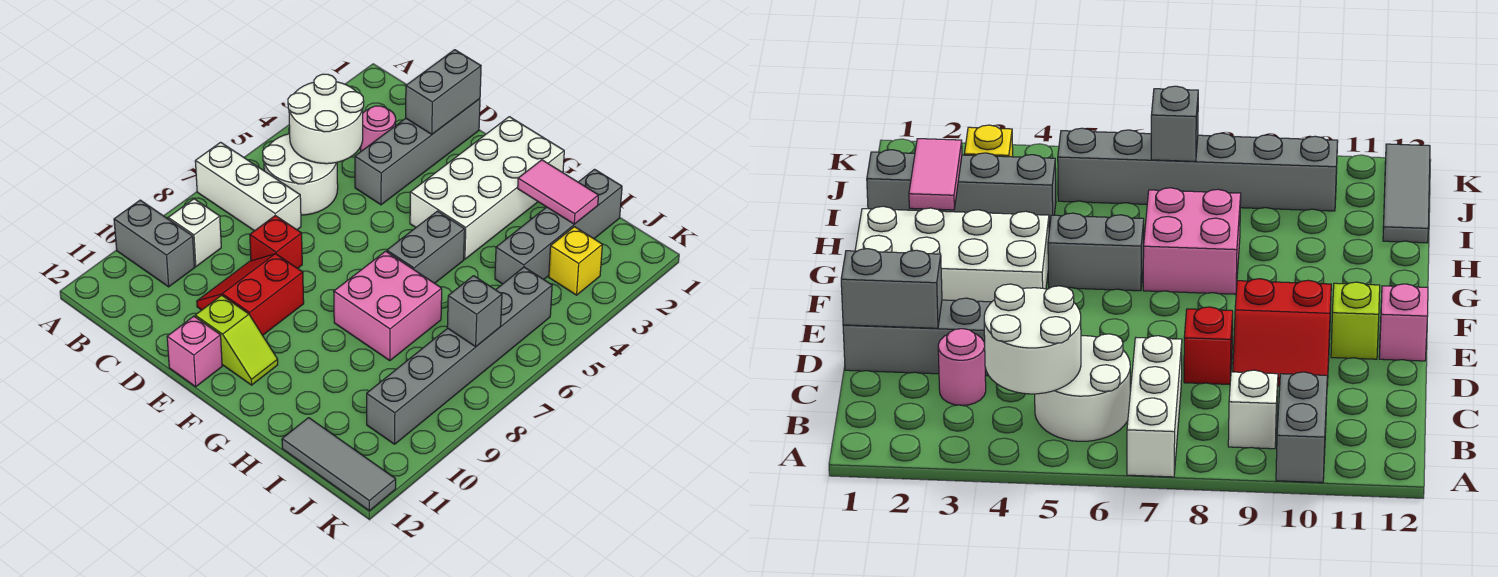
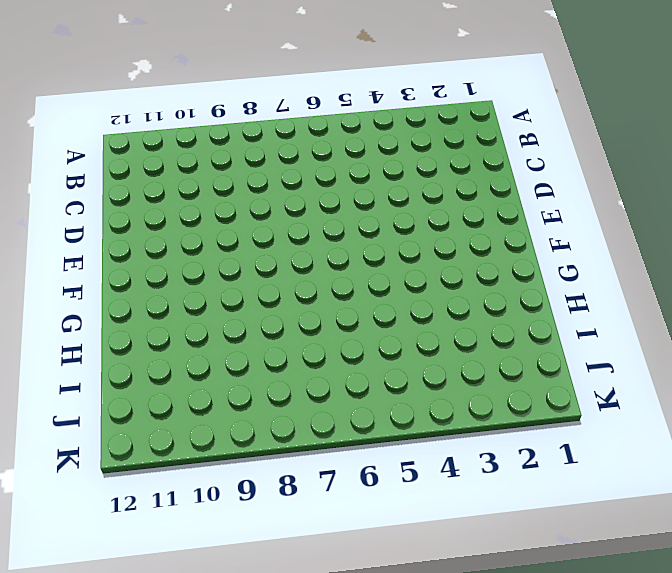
none -> white brick A7:C7 level 1
none -> grey brick A10:B10 level 1
none -> white round brick B5:C6 level 1

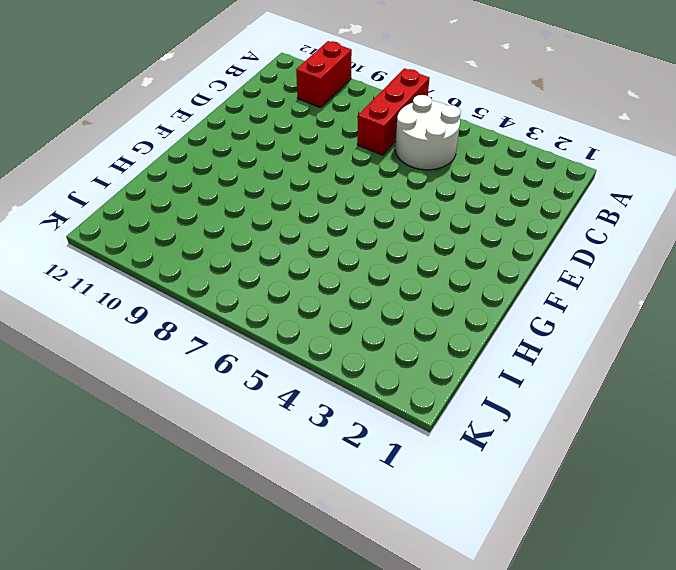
red brick A7:C7 level 1 -> white brick A7:C7 level 1
red brick A10:B10 level 1 -> grey brick A10:B10 level 1
none -> white brick B9 level 1
none -> pink round brick C3 level 1
none -> grey brick D1:D4 level 1

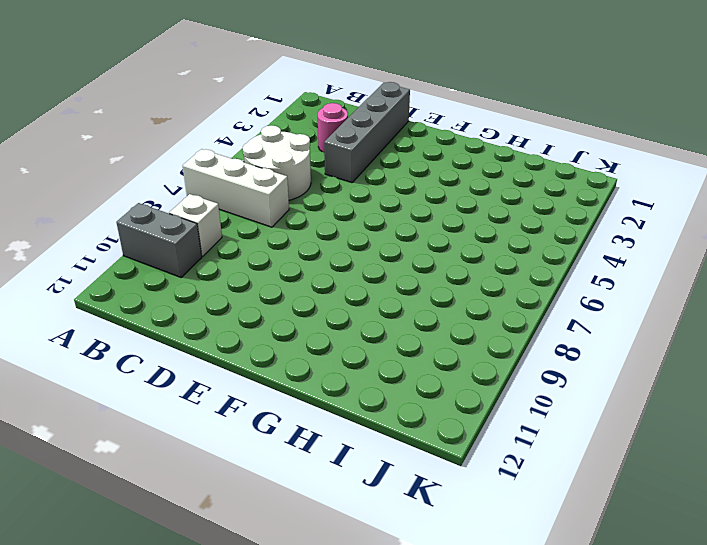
none -> red brick D8 level 1
none -> red slope D9:E10 level 1 top E
none -> lime slope E11:F11 level 1 top E

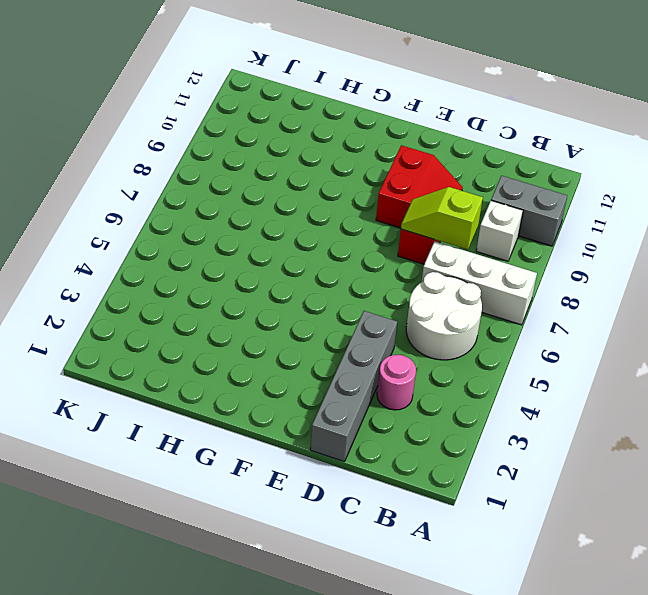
lime slope C8:D8 level 2 top C -> lime slope E11:F11 level 1 top E
none -> pink brick E12 level 1
none -> white brick F1:G4 level 1
none -> grey brick G5:G6 level 1

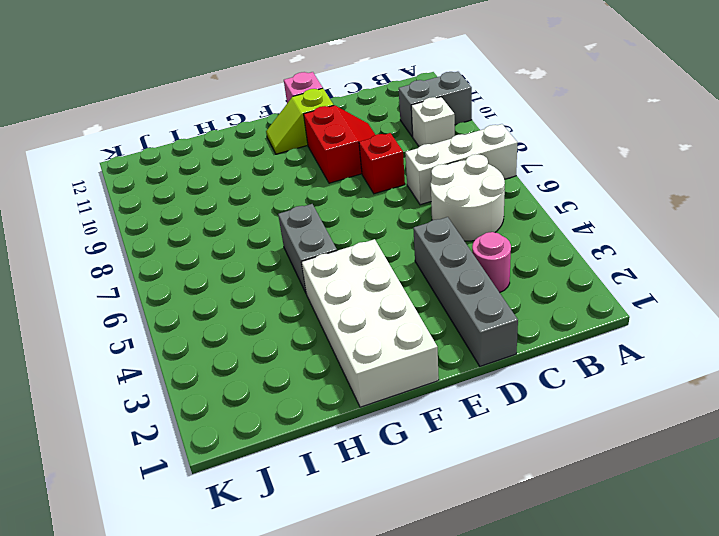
none -> pink brick G7:H8 level 1
none -> grey brick I1:I4 level 1
none -> grey tile I12:K12 level 1

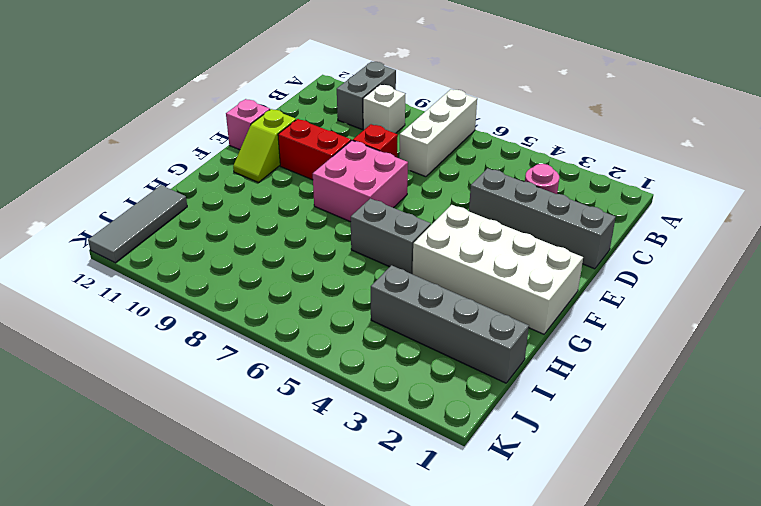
pink brick E7:F8 level 1 -> pink brick G7:H8 level 1
none -> white round brick B5:C6 level 1
none -> yellow brick J3 level 1
none -> grey brick J5:J10 level 1

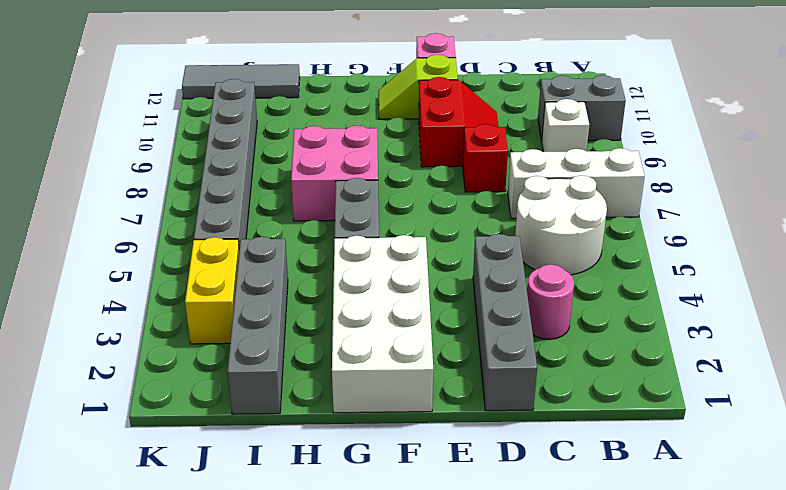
yellow brick J3:J4 level 1 -> yellow brick J3 level 1
none -> white round brick B4:C5 level 2
none -> grey brick D1:D2 level 2
none -> pink tile H2:I2 level 2

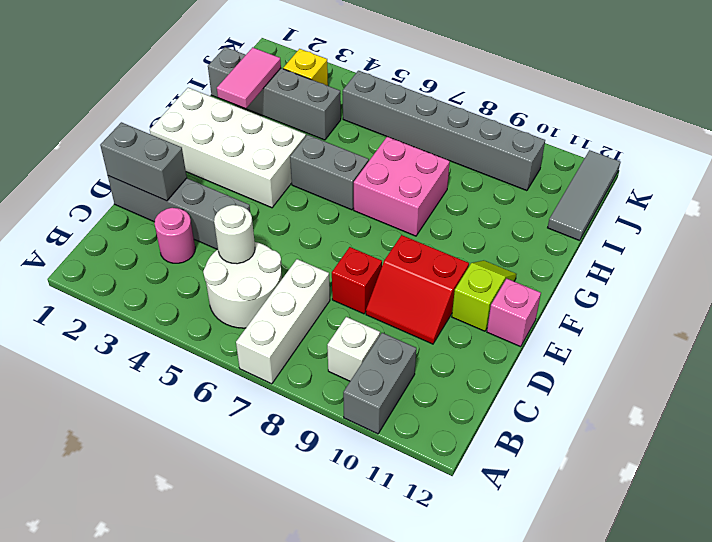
white round brick C5 level 2 -> white round brick B4:C5 level 2
none -> grey brick J7 level 2

